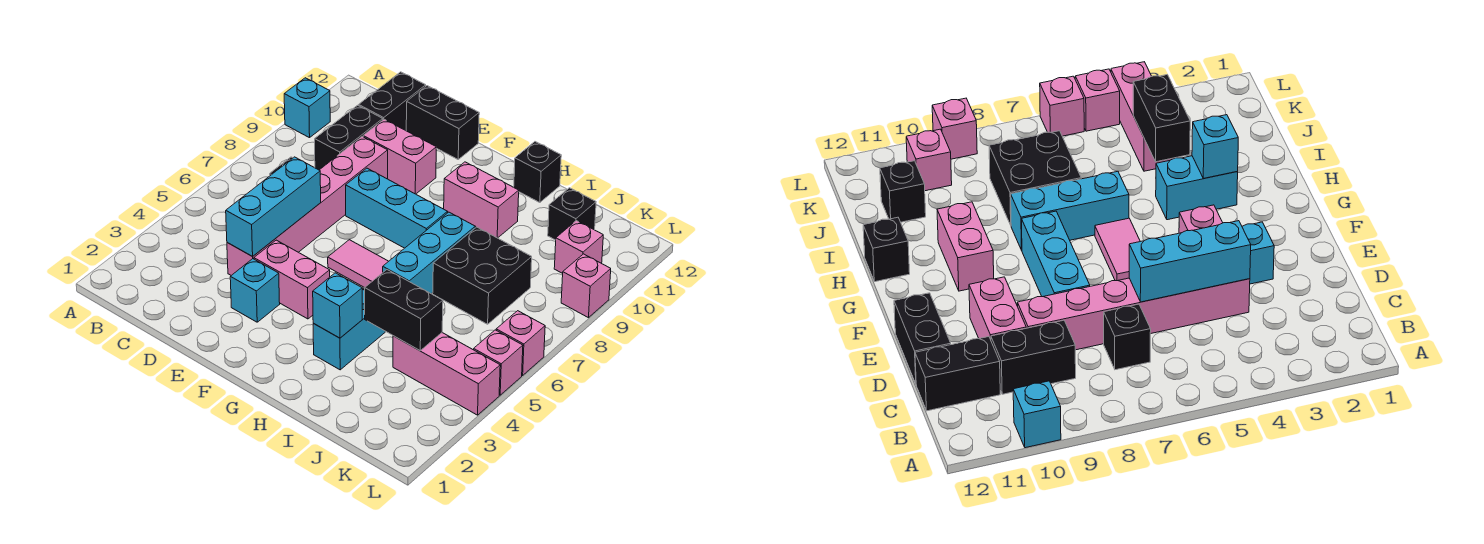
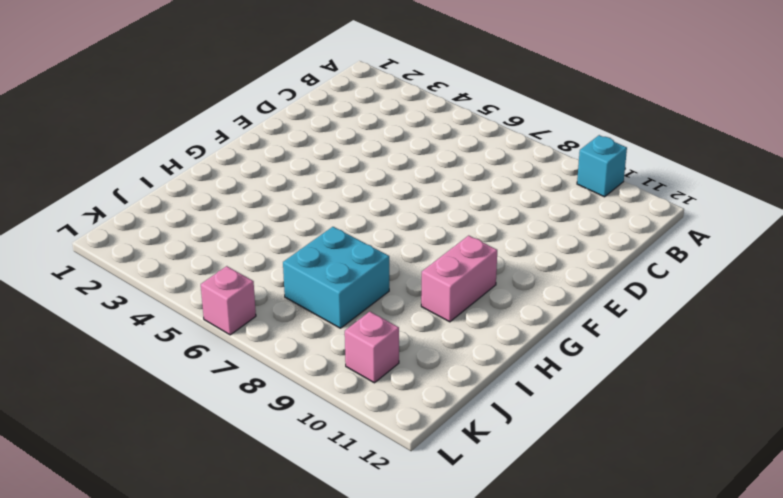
cyan brick I7:J8 level 1 -> black brick I7:J8 level 1
none -> black brick C7 level 1
none -> black brick C9:C10 level 1
none -> black brick C11:C12 level 1

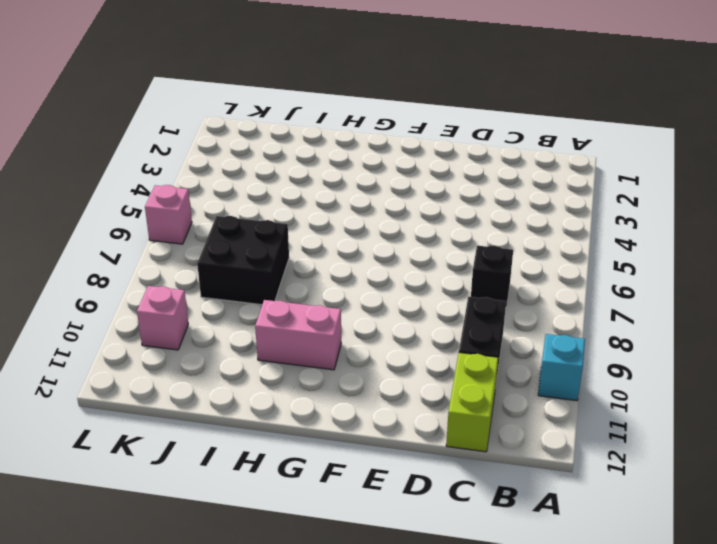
lime brick C11:C12 level 1 -> black brick C11:C12 level 1
none -> pink brick D4:D9 level 1
none -> pink brick D10:E10 level 1
none -> black brick D12:E12 level 1

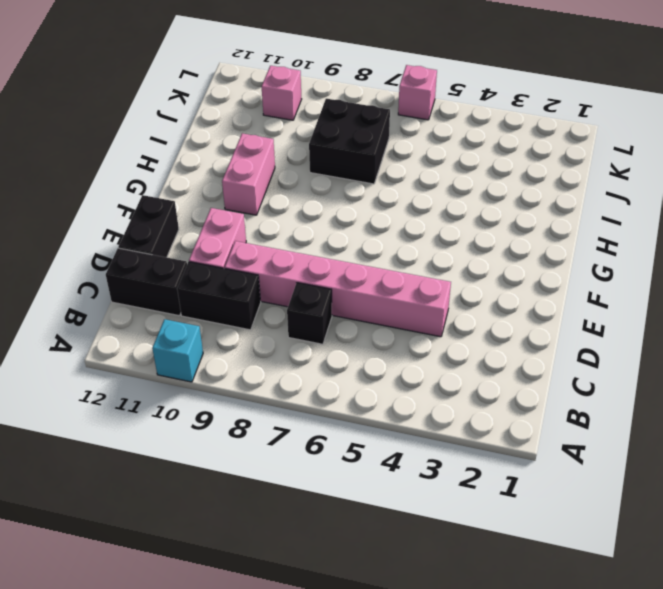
none -> cyan brick E3 level 1
none -> pink brick E4:F4 level 1
none -> cyan brick E8:G8 level 1

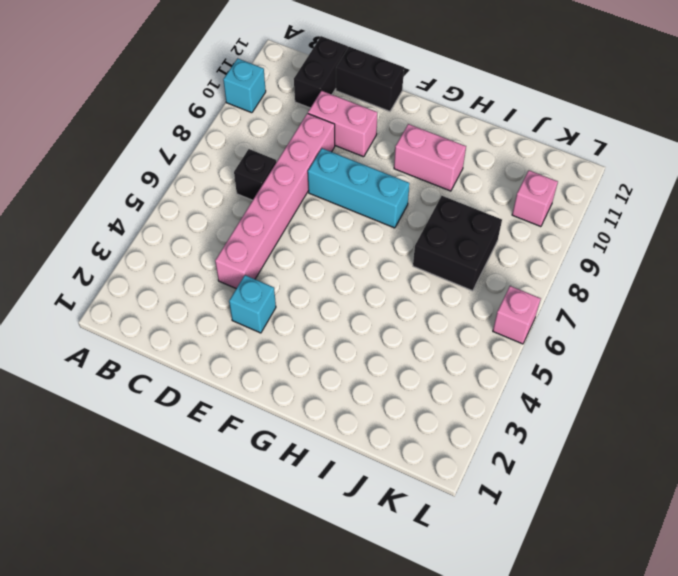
none -> black brick C9:C10 level 1
none -> pink brick E4:F4 level 1
none -> pink tile F6:G6 level 1

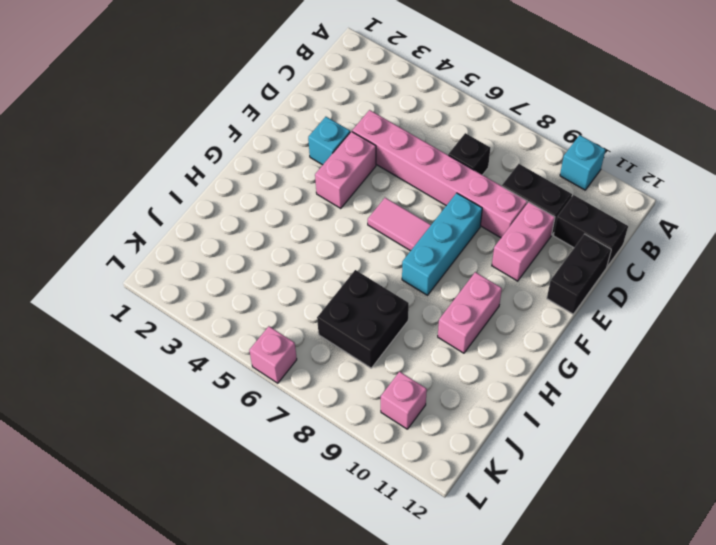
pink tile F6:F7 level 1 -> pink tile F6:G6 level 1
none -> cyan brick H3:H4 level 1
none -> cyan brick H6:H8 level 1
none -> black brick H12 level 1

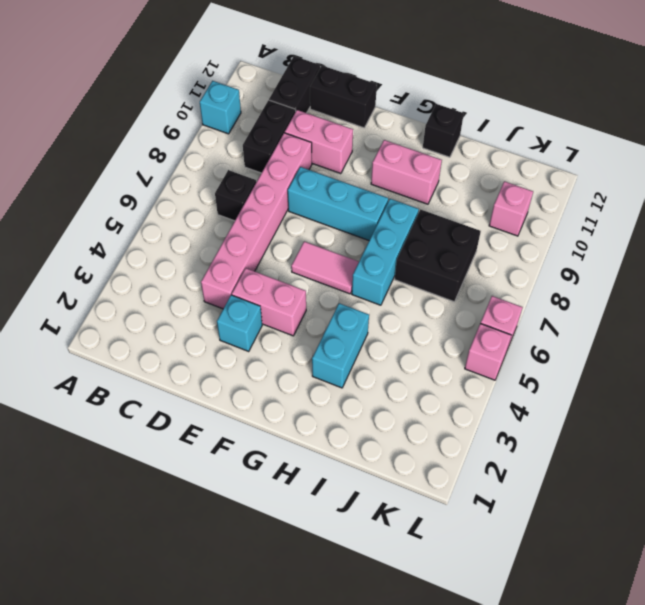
none -> pink brick J4:L4 level 1
none -> black brick J11 level 1
none -> pink brick L9 level 1

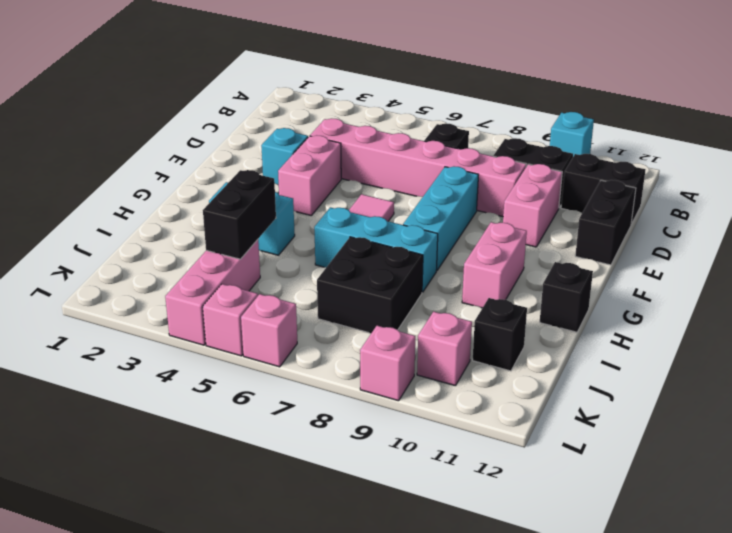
none -> cyan brick D4:D6 level 2
none -> cyan brick H3 level 2

